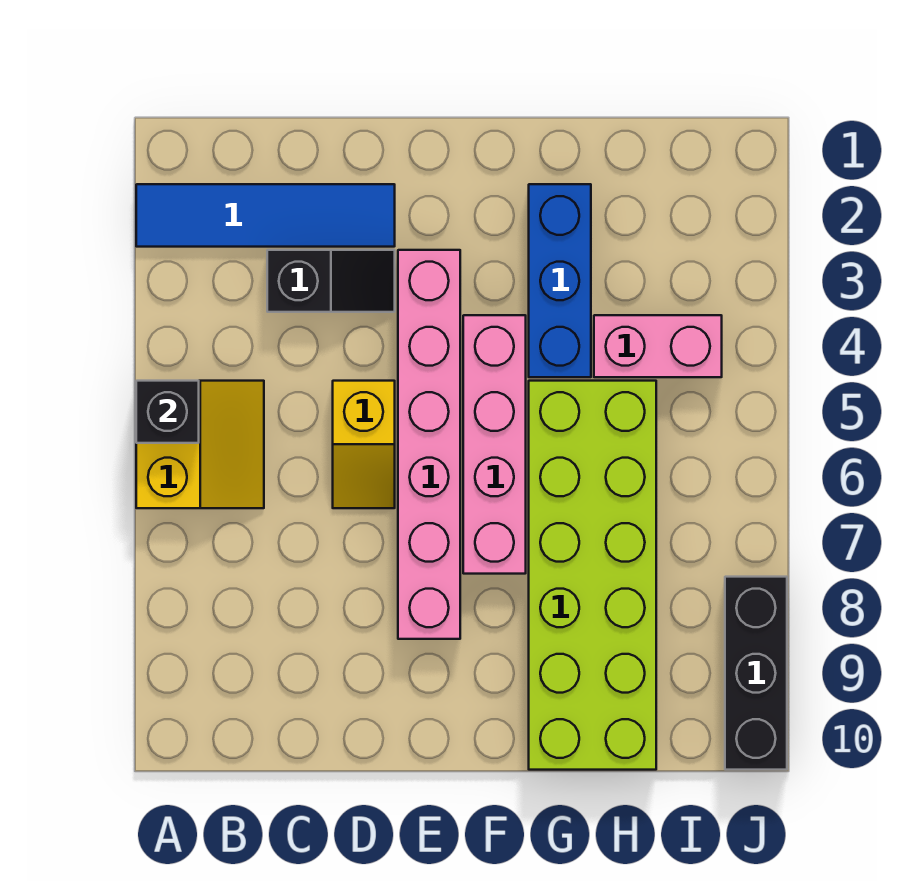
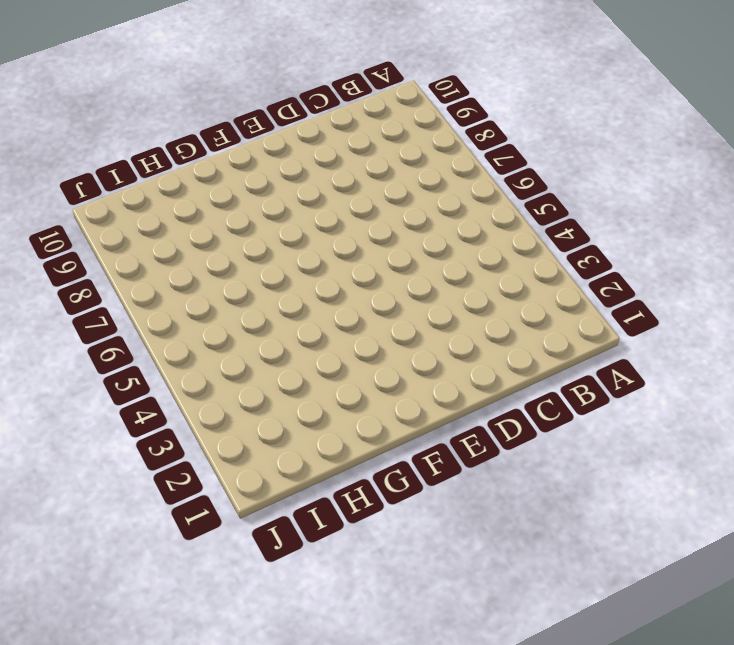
none -> blue tile A2:D2 level 1
none -> yellow slope A5:B6 level 1 top A

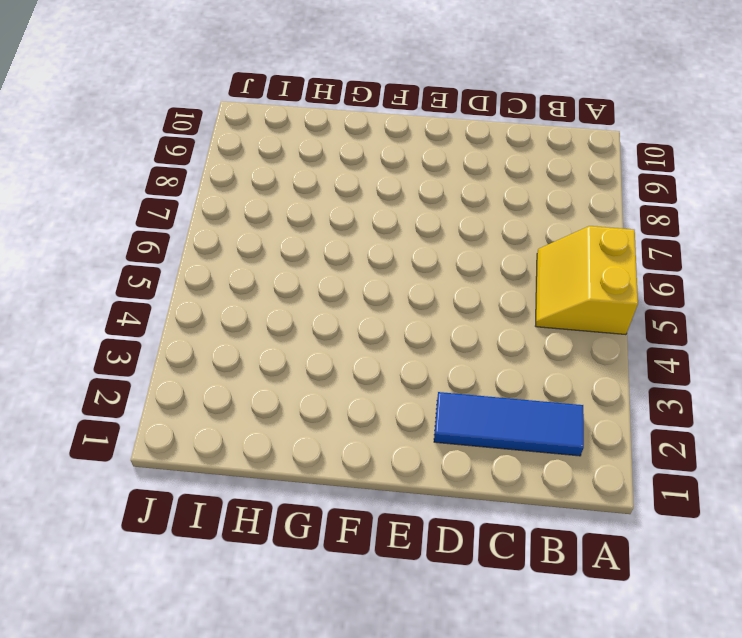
blue tile B2:D2 level 1 -> blue tile A2:D2 level 1
none -> black slope C3:D3 level 1 top C
none -> yellow slope D5:D6 level 1 top 5

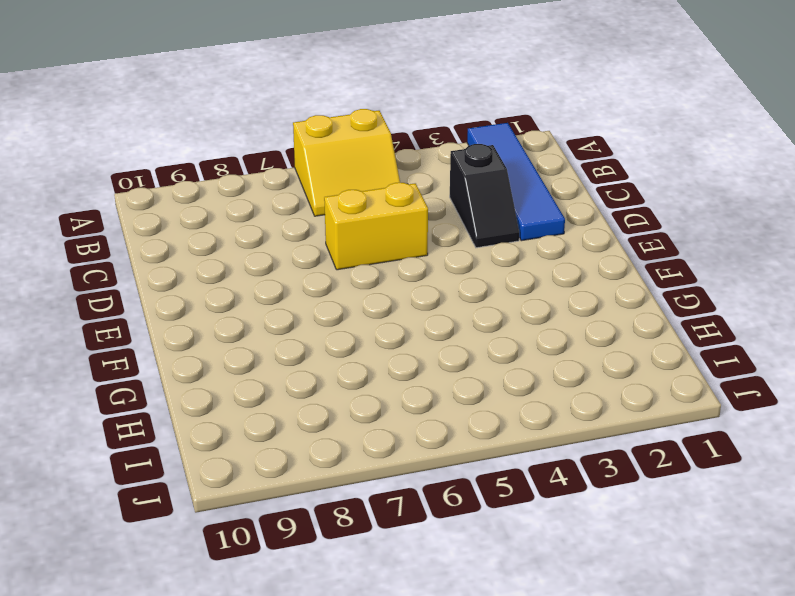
yellow brick D5:D6 level 1 -> yellow slope D5:D6 level 1 top 5
none -> pink brick E3:E8 level 1
none -> pink brick F4:F7 level 1

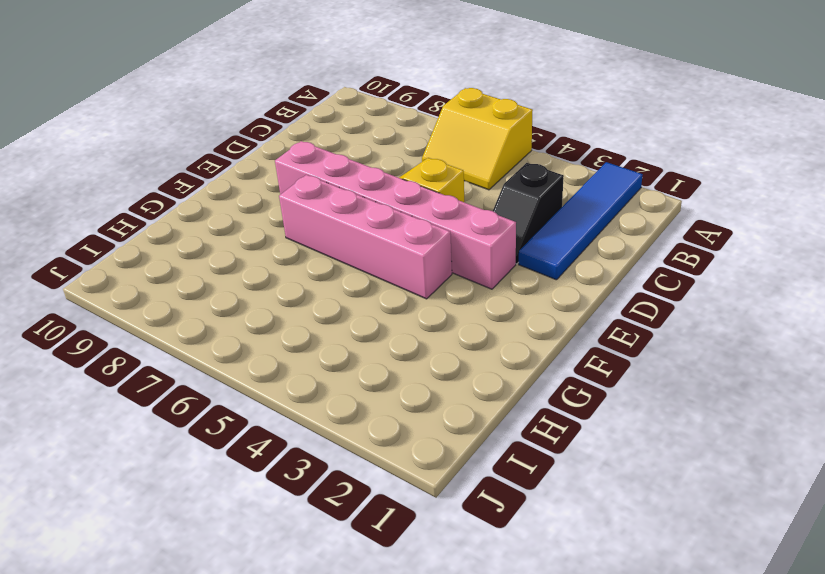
none -> blue brick G2:G4 level 1
none -> lime brick G5:H10 level 1

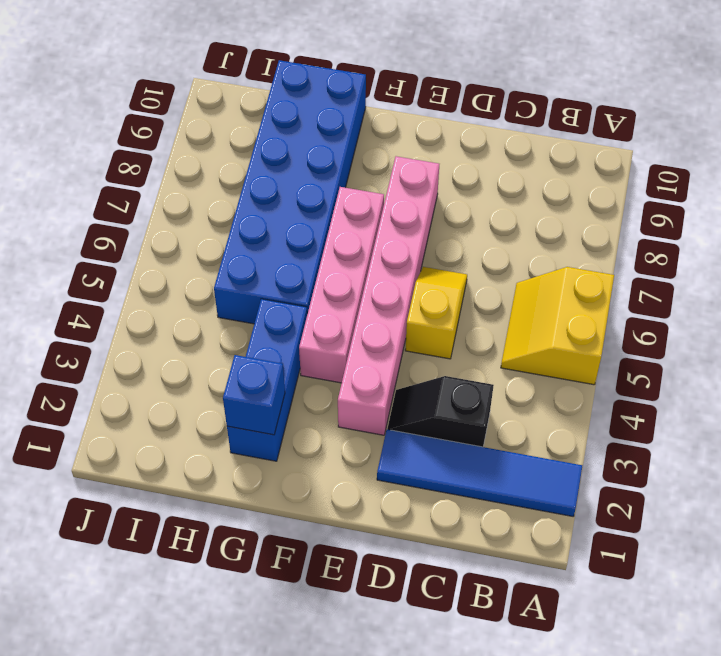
blue brick G2 level 2 -> none
blue brick G5:H10 level 1 -> lime brick G5:H10 level 1
none -> pink brick H4:I4 level 1
none -> black brick J8:J10 level 1

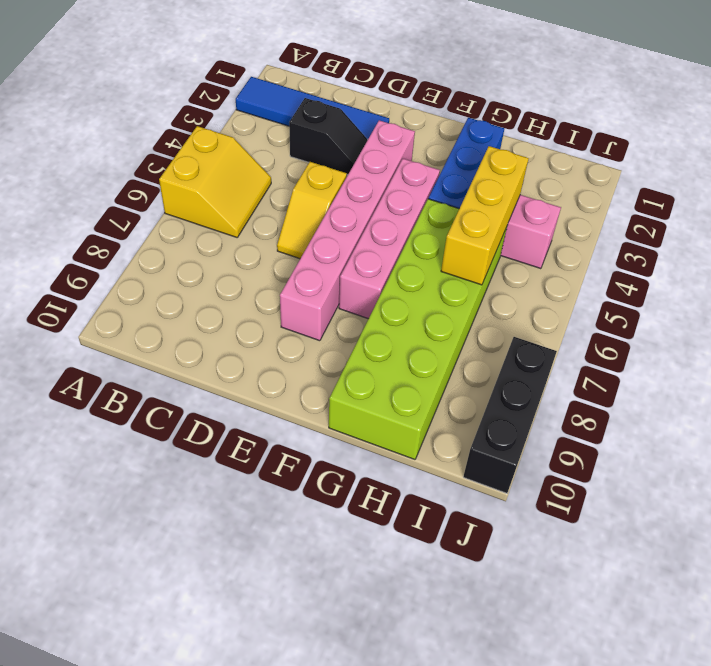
yellow brick H4:H6 level 2 -> none
none -> black brick A5 level 2

